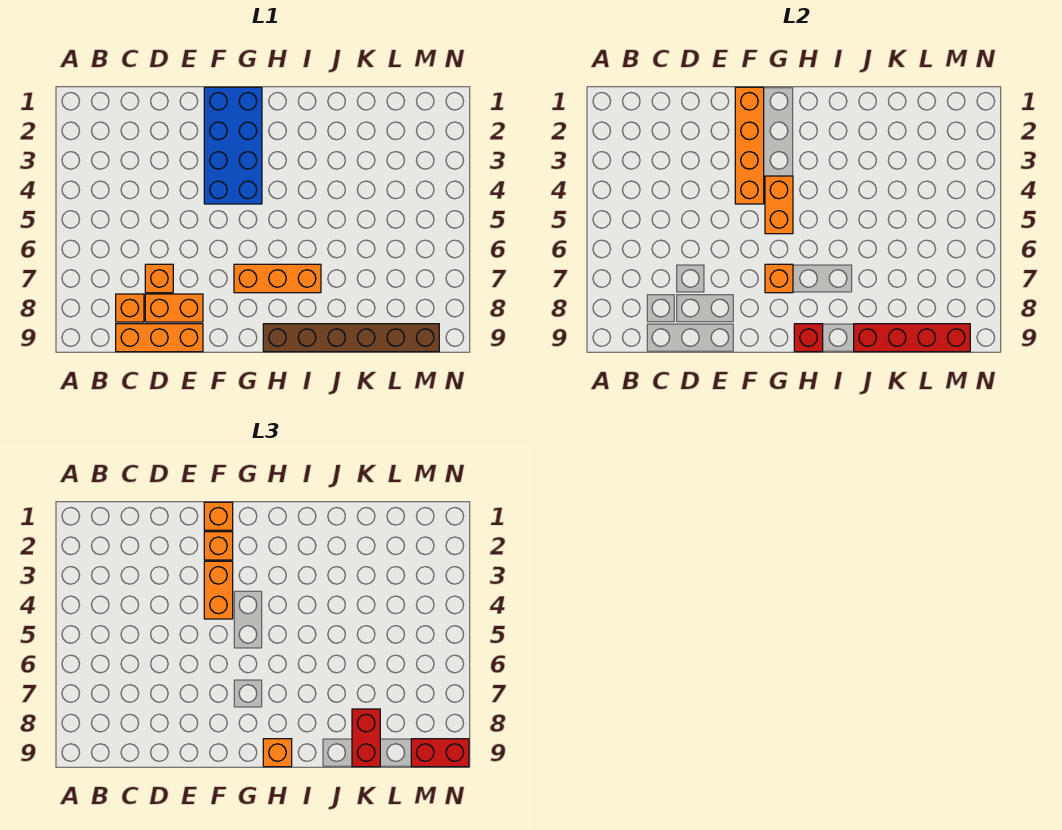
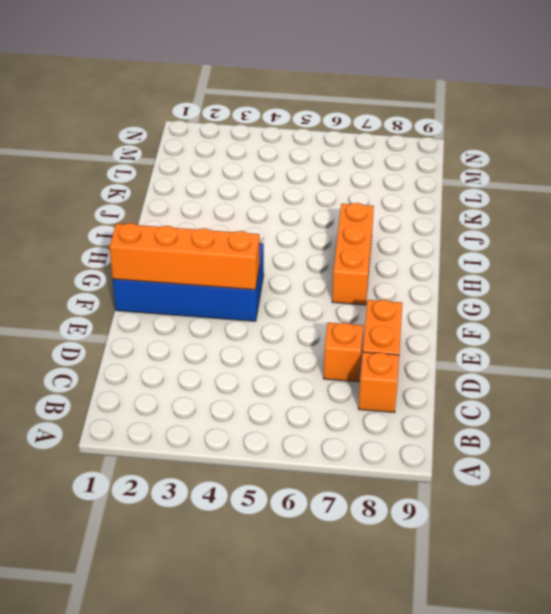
none -> orange brick C9:E9 level 1
none -> brown brick H9:M9 level 1
none -> orange brick G4:G5 level 2

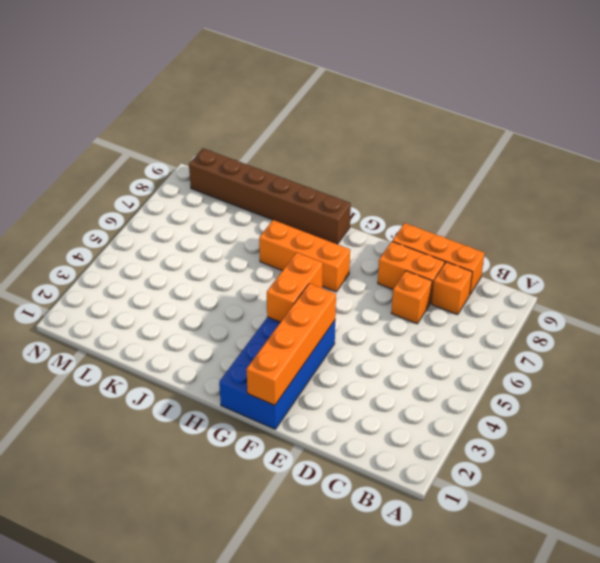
none -> orange brick G7 level 2
none -> red brick H9 level 2
none -> red brick J9:M9 level 2

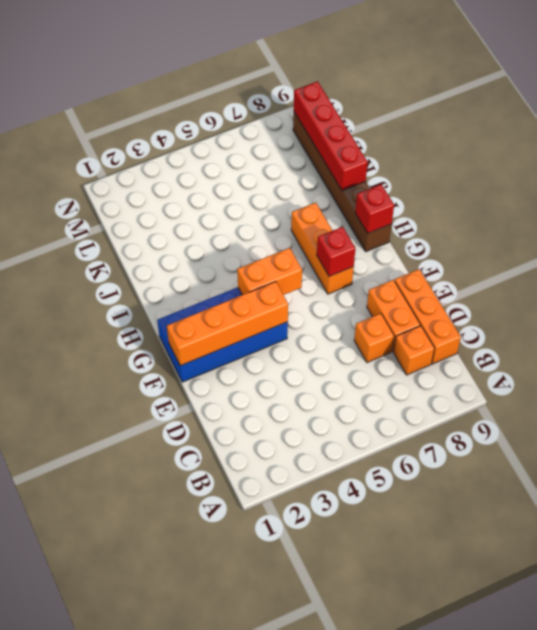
red brick G7 level 2 -> orange brick G7 level 2
none -> orange brick F1 level 3
none -> orange brick F2 level 3
none -> orange brick F3:F4 level 3

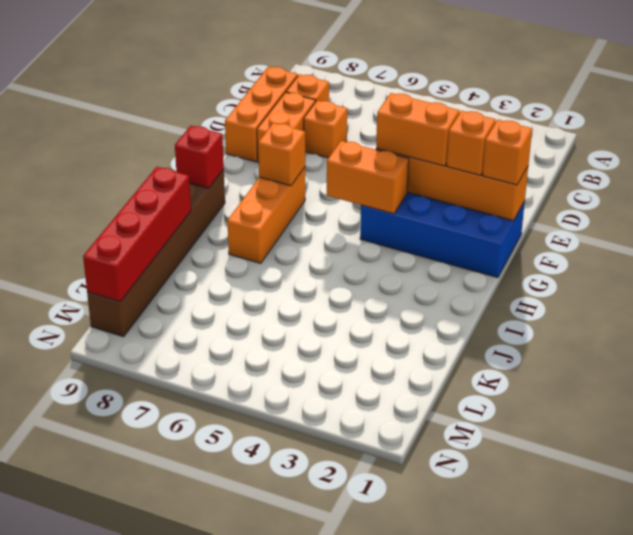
none -> orange brick H9 level 3
none -> red brick K8:K9 level 3
none -> red brick M9:N9 level 3

